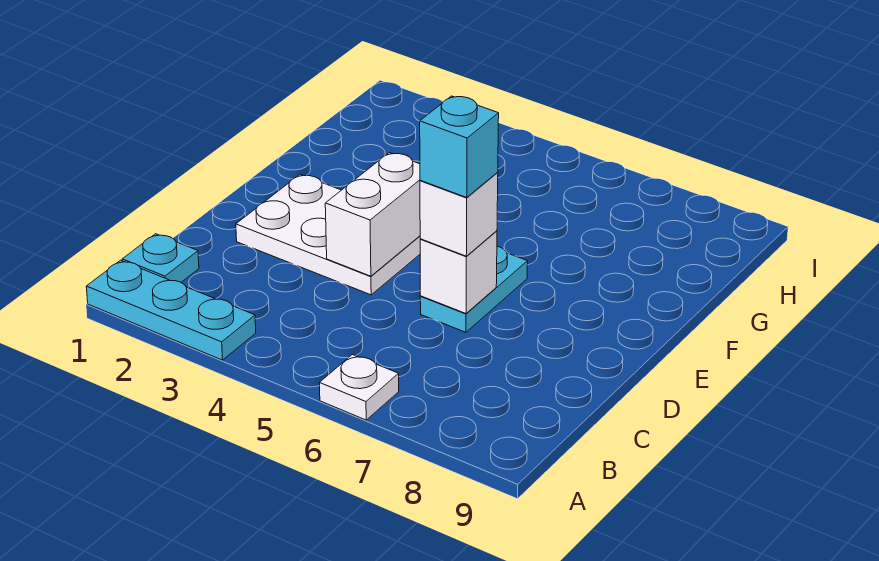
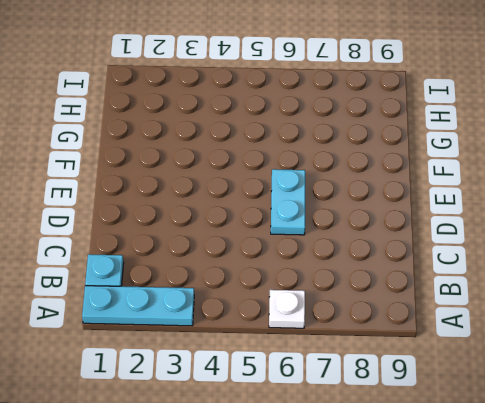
none -> white plate D2:E4 level 1
none -> white brick D4:E4 level 2

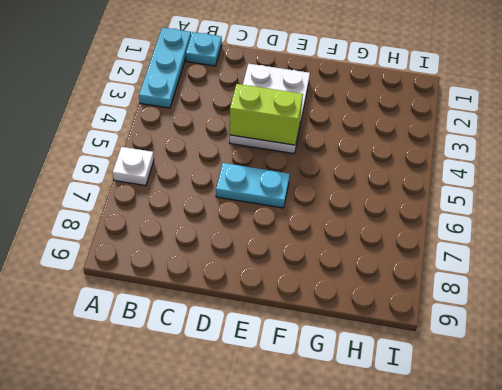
lime brick D4:E4 level 2 -> white brick D4:E4 level 2
none -> white brick D6 level 2
none -> white brick D6 level 3

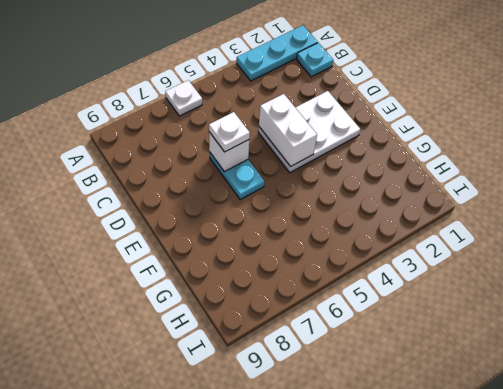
white plate D6 level 3 -> white brick D6 level 3
none -> cyan brick D6 level 4

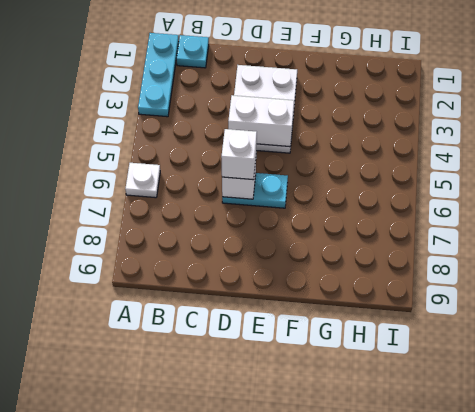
none -> cyan brick D6 level 4

